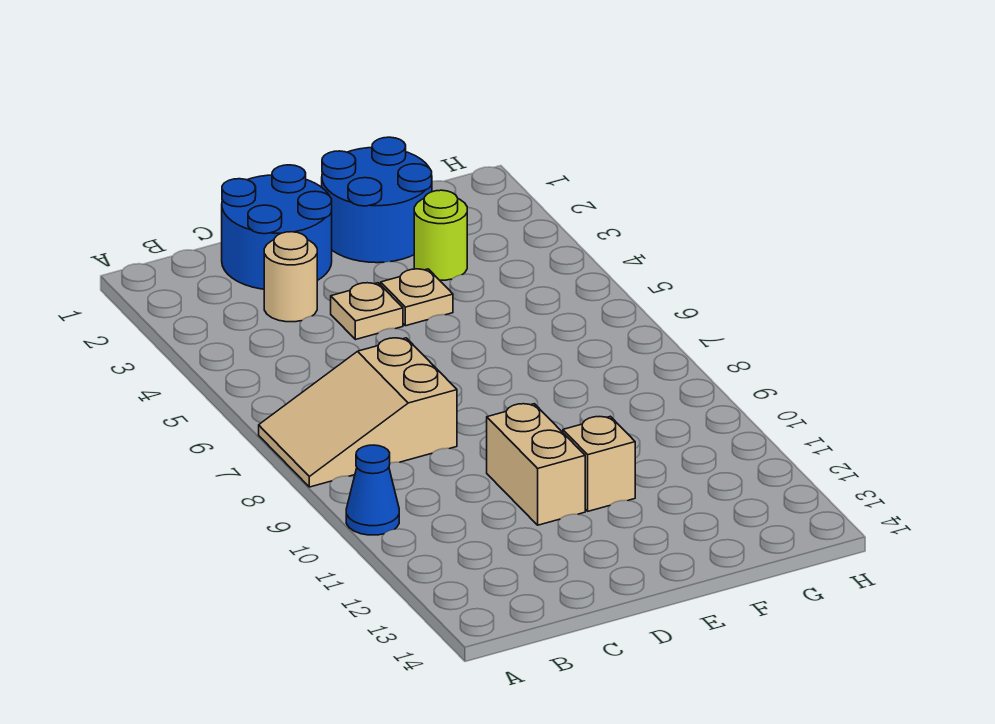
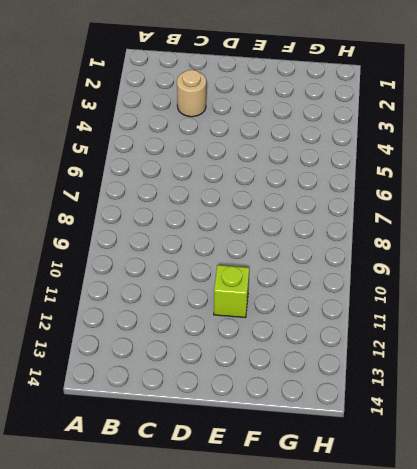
lime brick E11 level 1 -> tan brick E11 level 1
none -> tan slope A7:C8 level 1 top C
none -> blue cone A10 level 1

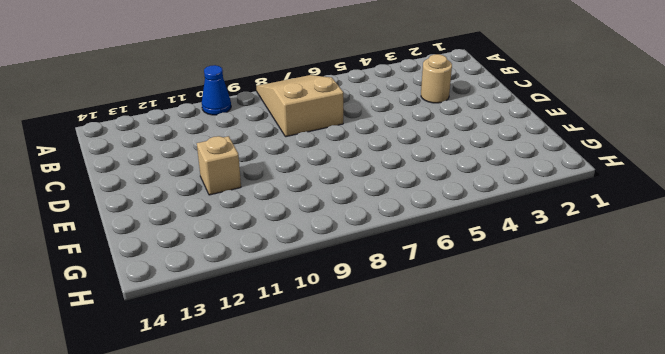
none -> blue round brick C1:D2 level 1
none -> tan plate D4 level 1

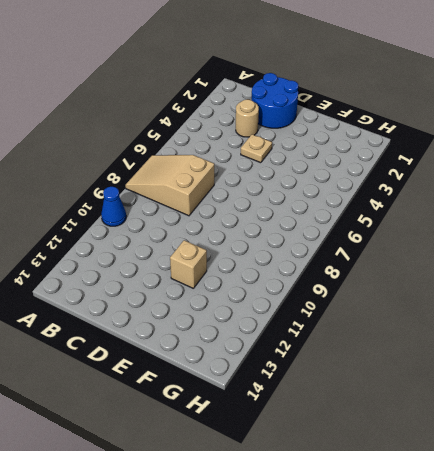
none -> tan brick D10:D11 level 1
none -> blue round brick E1:F2 level 1

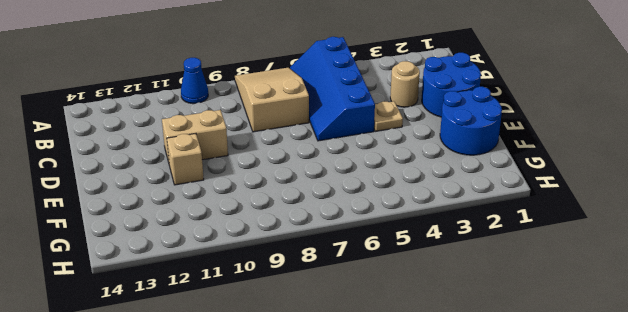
blue slope A5:D6 level 1 top 5 -> none
none -> tan plate E4 level 1
none -> lime round brick F3 level 1

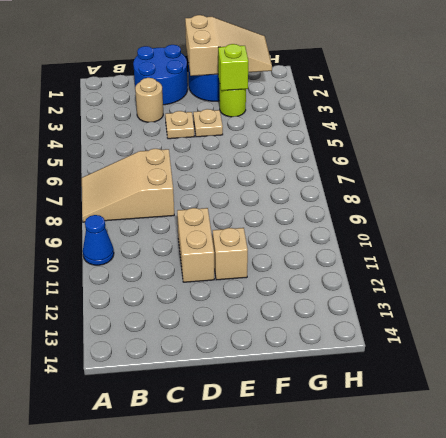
tan slope E1:G2 level 2 top E -> none
lime brick F3 level 2 -> none

